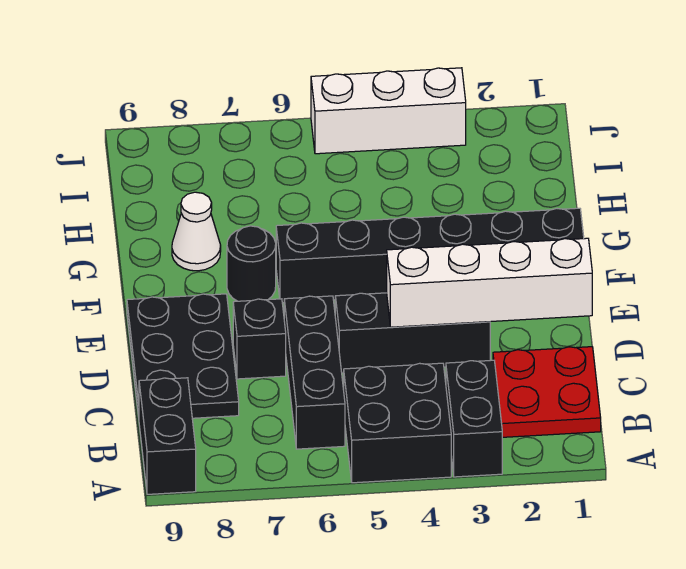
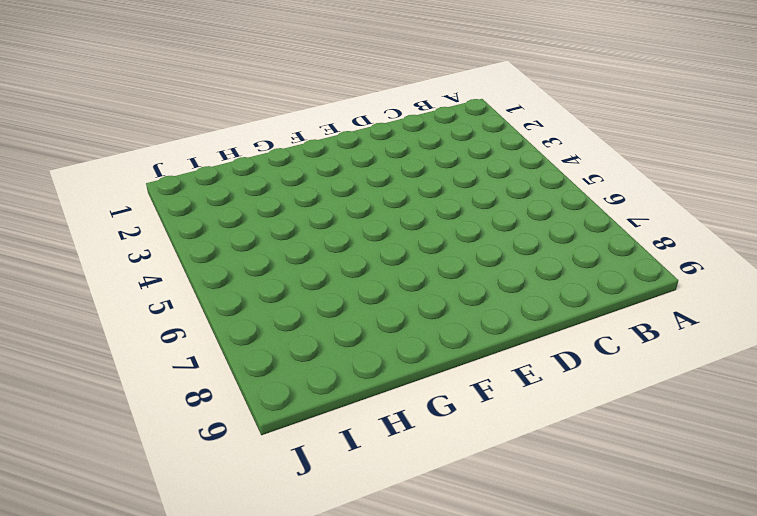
none -> black brick A3:B3 level 1
none -> black brick A4:B5 level 1
none -> black brick A9:B9 level 1

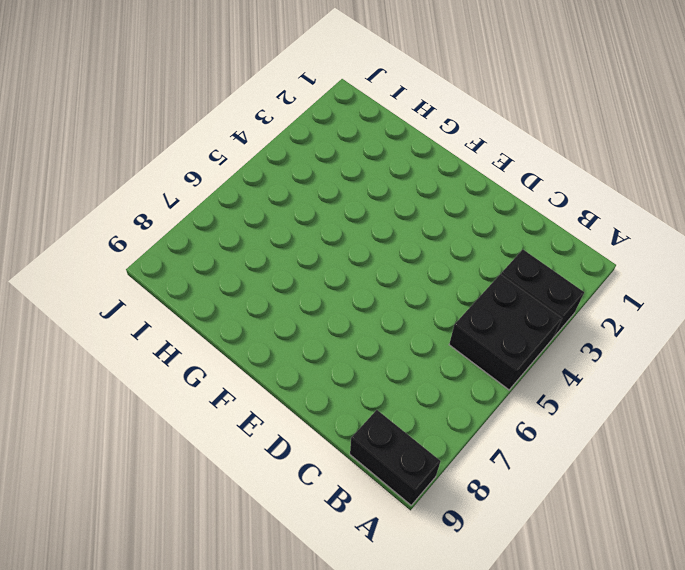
none -> red plate B1:C2 level 1
none -> black brick B6:D6 level 1
none -> black plate C8:E9 level 1

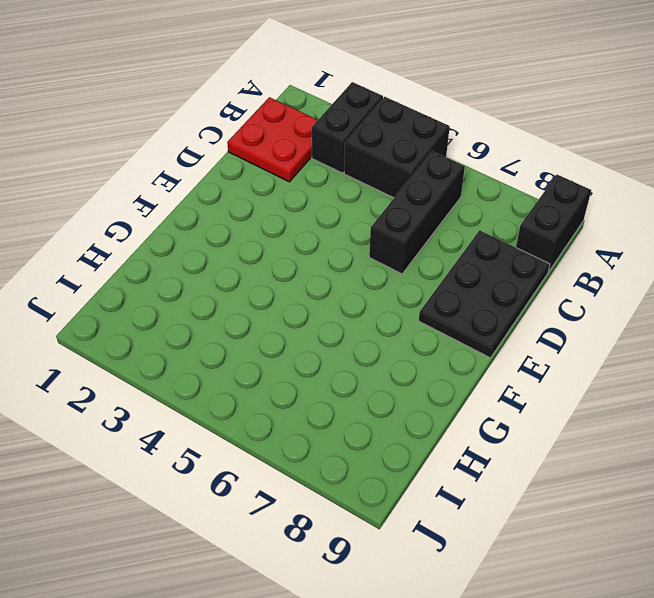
none -> black brick D3:D5 level 1
none -> black brick D7 level 1
none -> black brick F1:F6 level 1

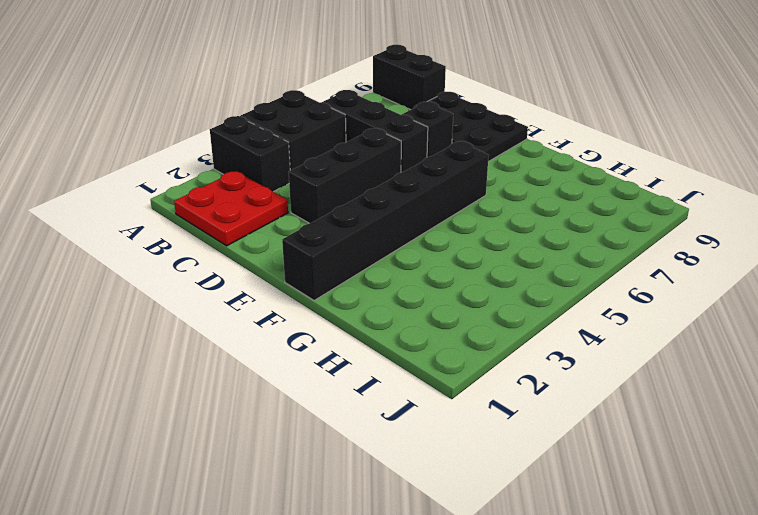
none -> black round brick F7 level 1
none -> white cone G8 level 1
none -> white brick J3:J5 level 1

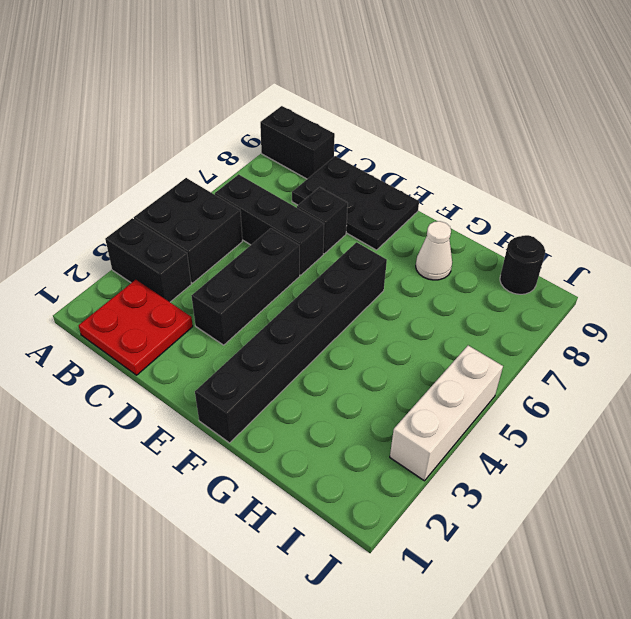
black round brick I9 level 1 -> black round brick F7 level 1
none -> white brick D1:D4 level 2

